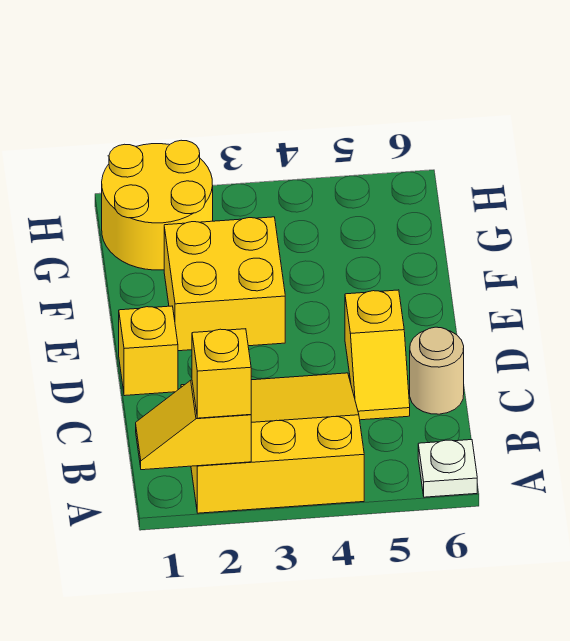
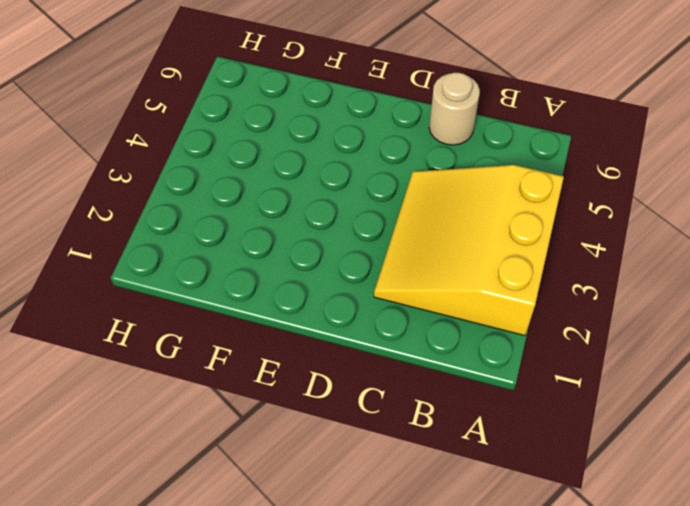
none -> white plate A6 level 1
none -> yellow slope C5:D5 level 1 top D

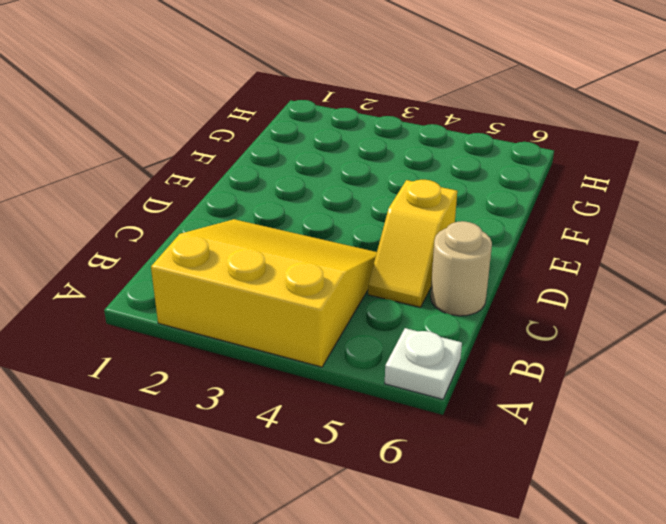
none -> yellow brick D1 level 1
none -> yellow brick E2:F3 level 1

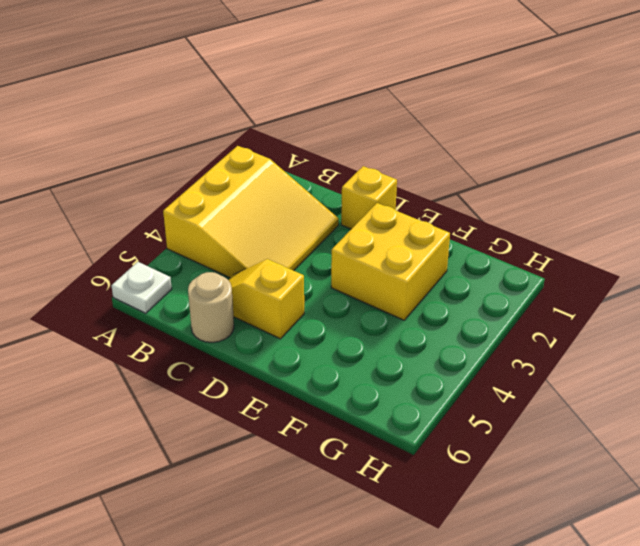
none -> yellow round brick G1:H2 level 1
none -> yellow slope A1:A2 level 2 top 2

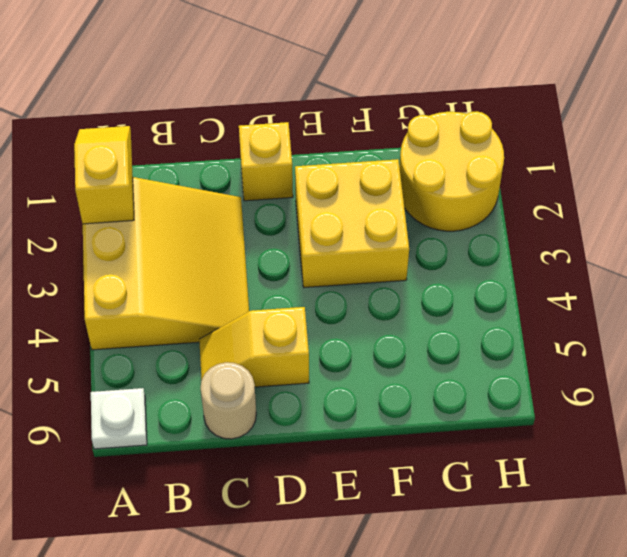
none -> yellow brick A2 level 3

